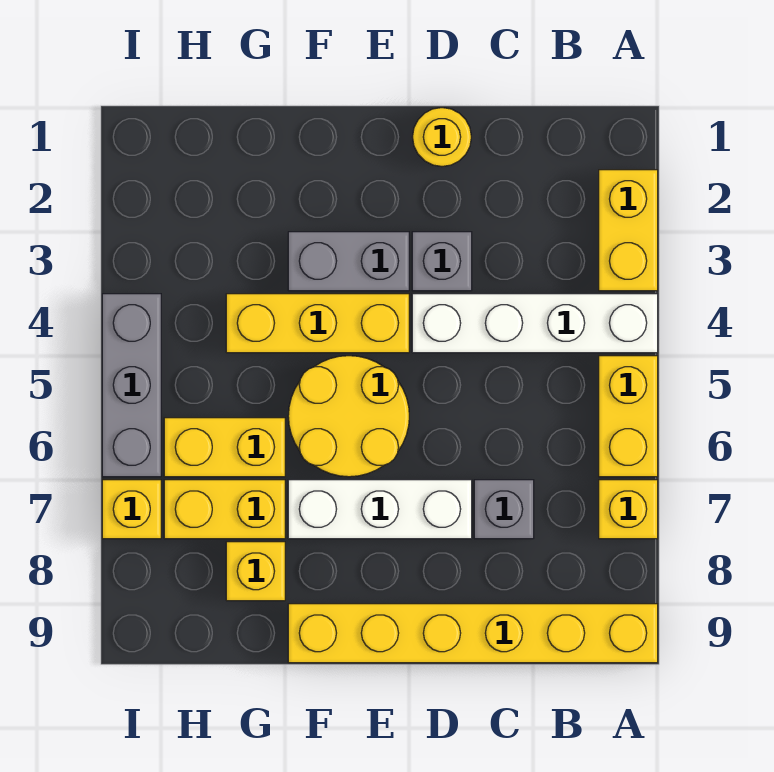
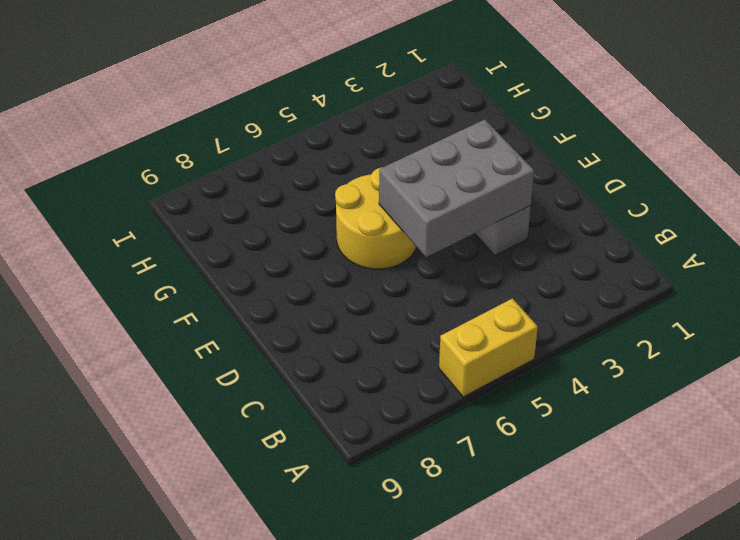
grey brick D3:E5 level 2 -> none
none -> yellow brick A2:A3 level 1
none -> white brick A4:D4 level 1
none -> yellow brick A7 level 1

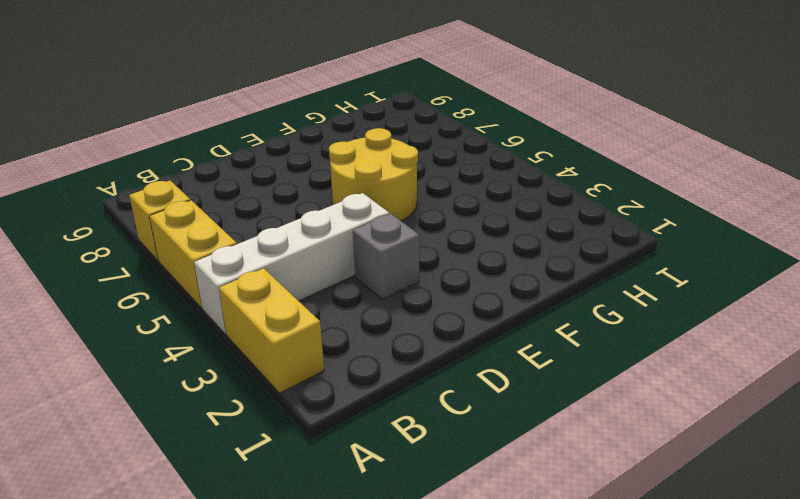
none -> yellow brick A9:F9 level 1
none -> grey brick C7 level 1
none -> yellow round brick D1 level 1

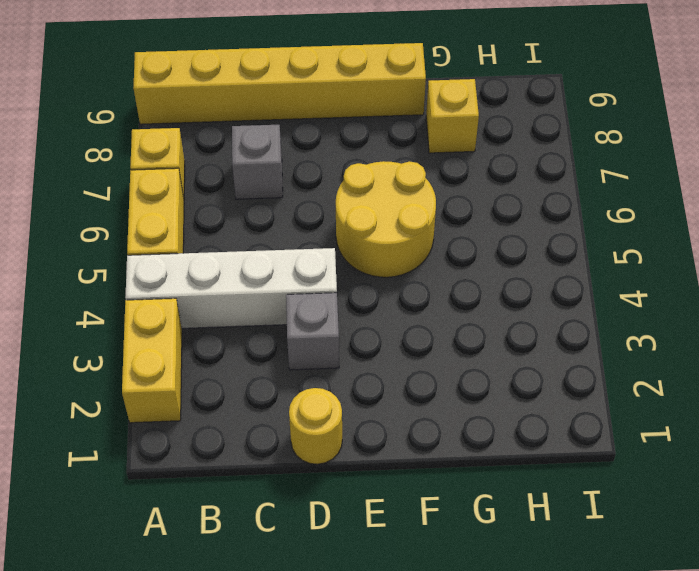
none -> white brick D7:F7 level 1
none -> grey brick E3:F3 level 1
none -> yellow brick E4:G4 level 1

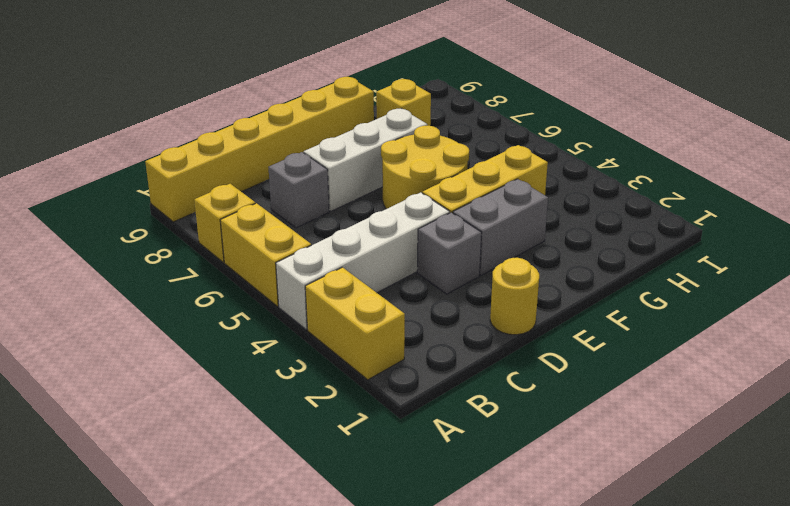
none -> yellow brick G6:H6 level 1
none -> yellow brick G7:H7 level 1
none -> grey brick I4:I6 level 1

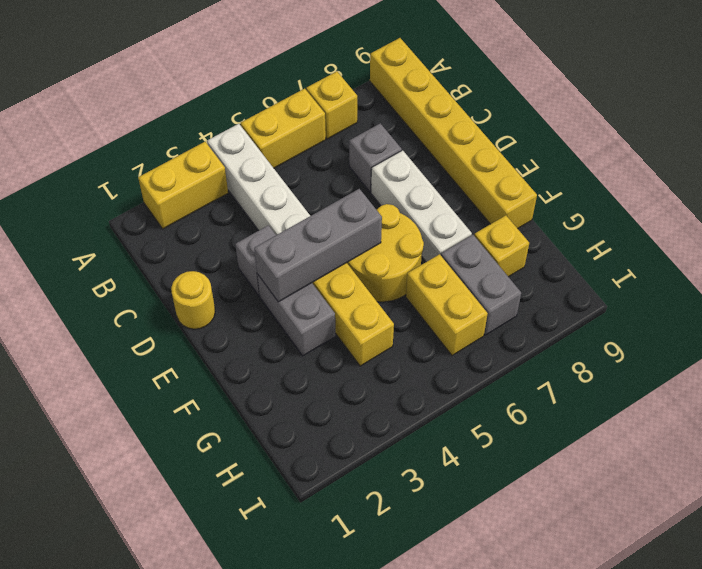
grey brick E3:E5 level 2 -> grey brick I4:I6 level 1
grey brick G7:H7 level 1 -> yellow brick G7:H7 level 1
none -> yellow brick I7 level 1

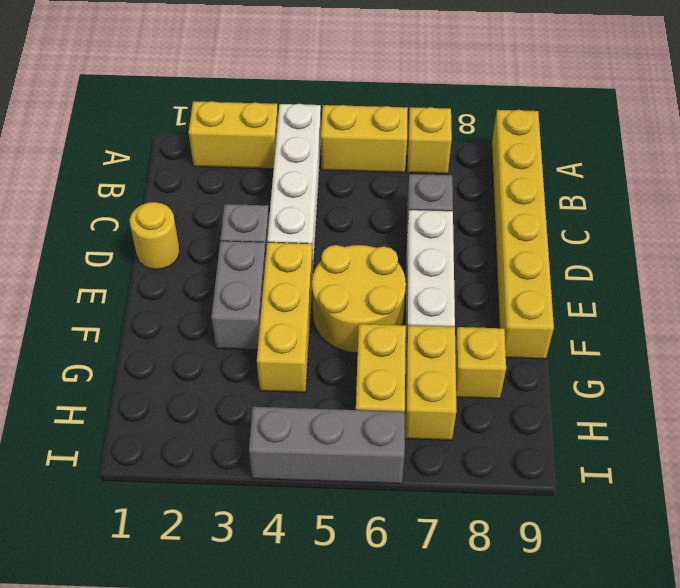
none -> yellow brick I7 level 1

